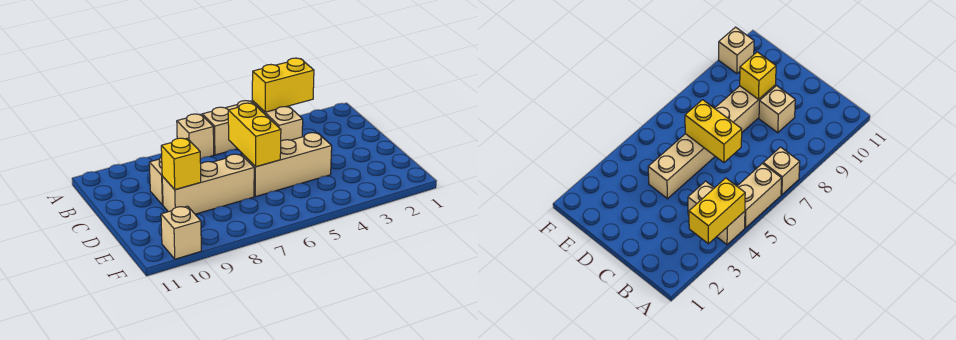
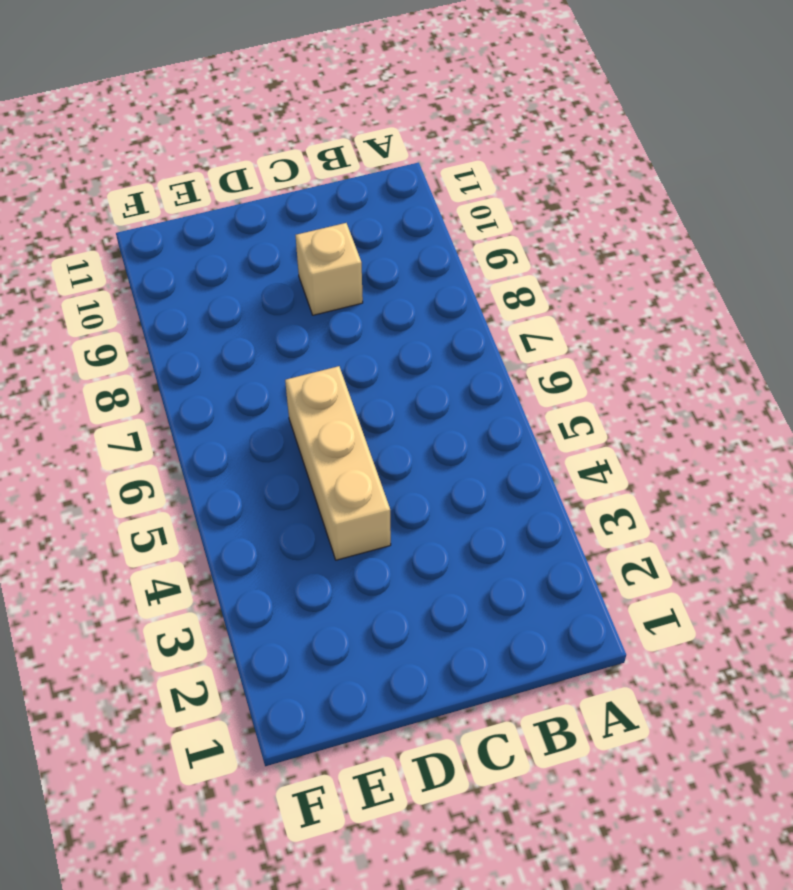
none -> tan brick A4:B4 level 1
none -> tan brick A5:A6 level 1

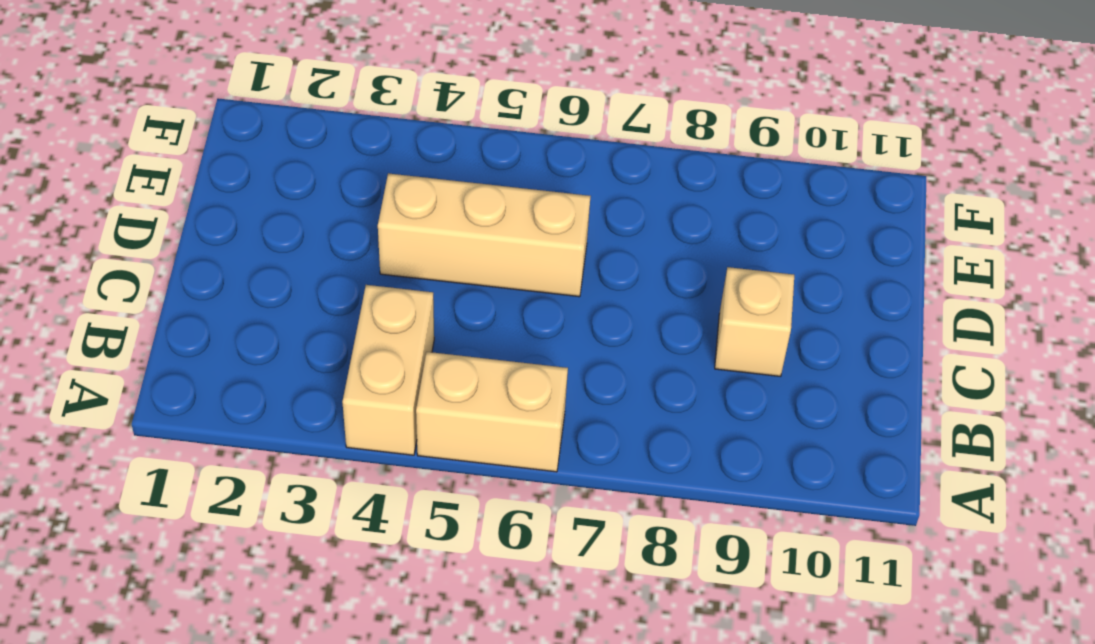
none -> tan brick A7 level 1
none -> tan brick D7:D9 level 1

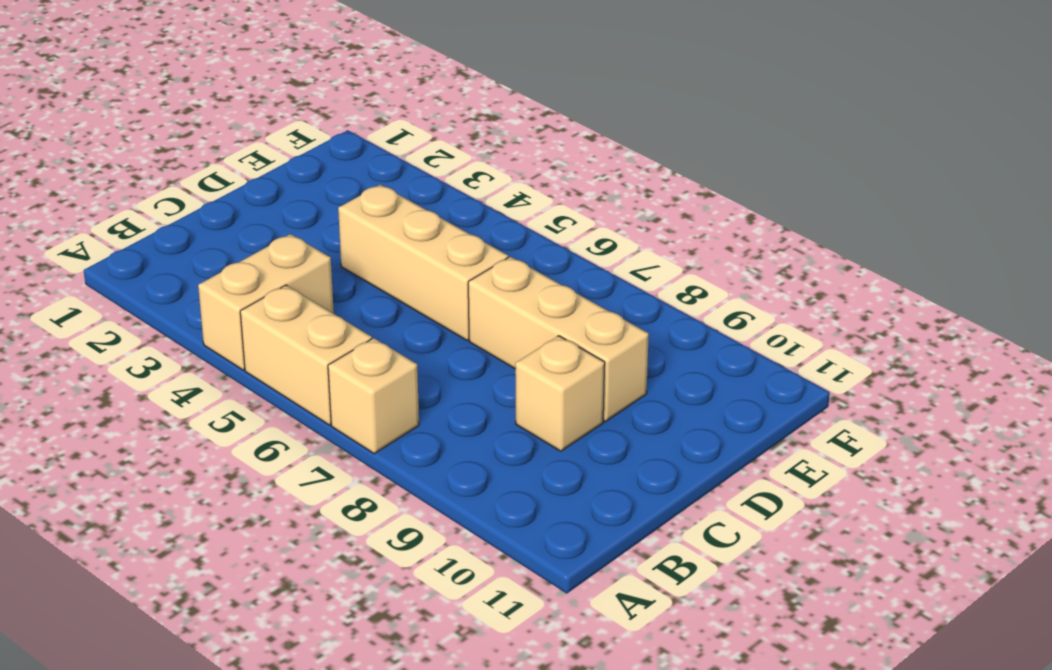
none -> tan brick F10 level 1
none -> yellow brick A3:A4 level 2

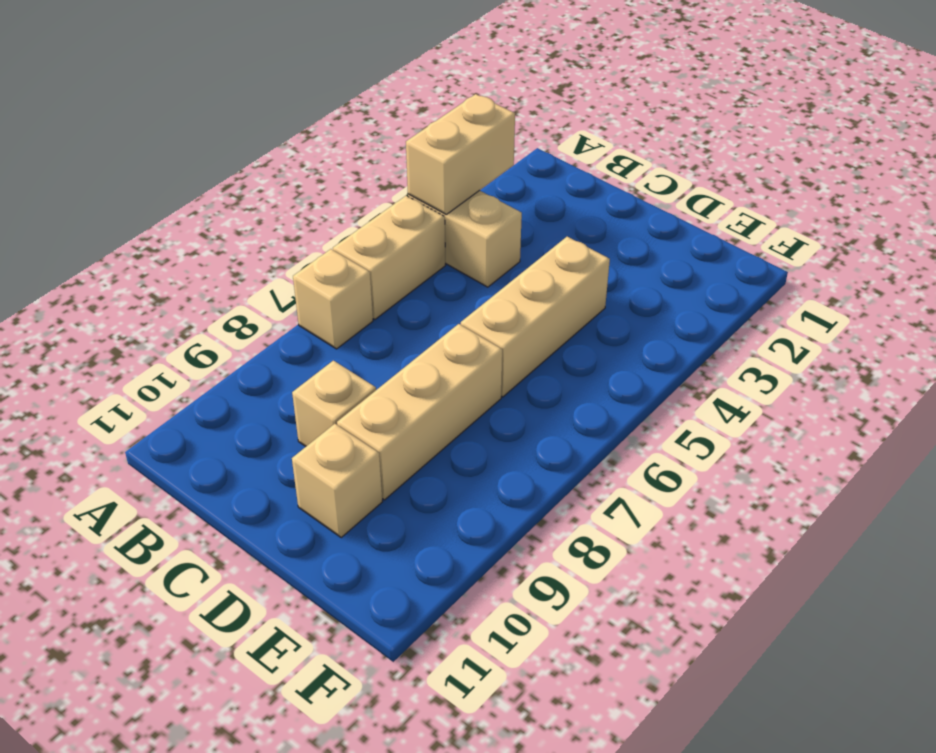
tan brick A3:A4 level 2 -> yellow brick A3:A4 level 2
tan brick D10 level 1 -> tan brick F10 level 1
none -> yellow brick C6:D6 level 2
none -> yellow brick D9 level 2

